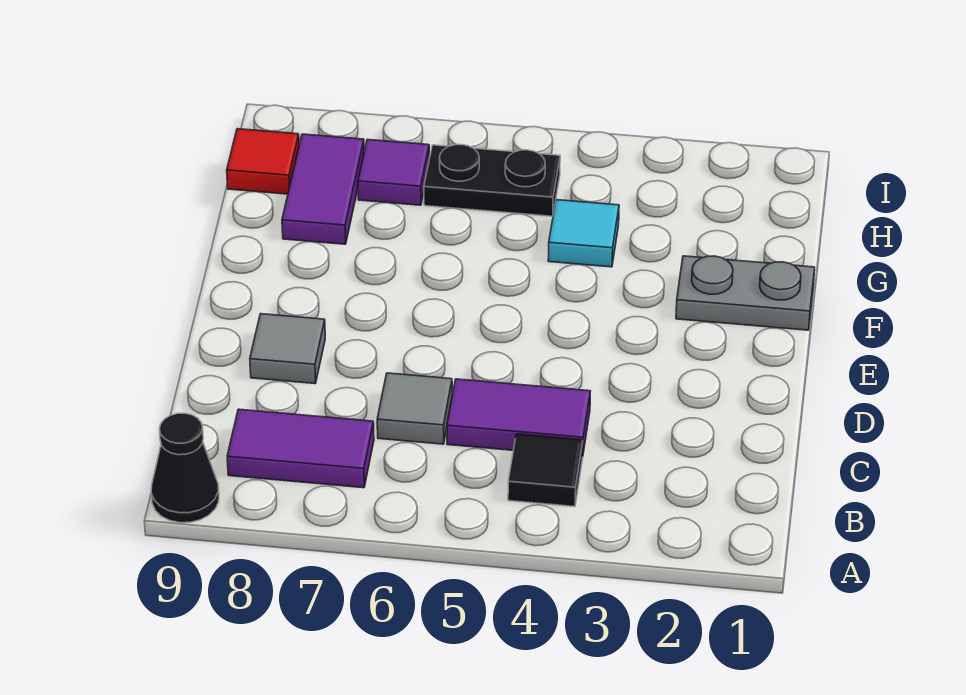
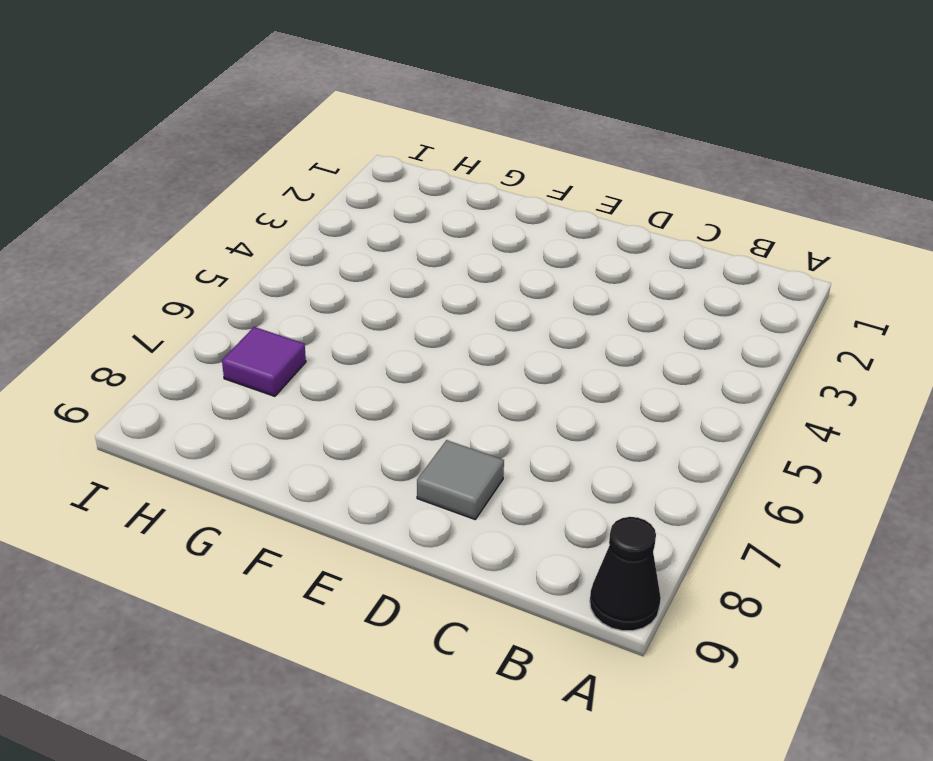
none -> black tile B4 level 1
none -> purple tile B7:B8 level 1
none -> purple tile C4:C5 level 1

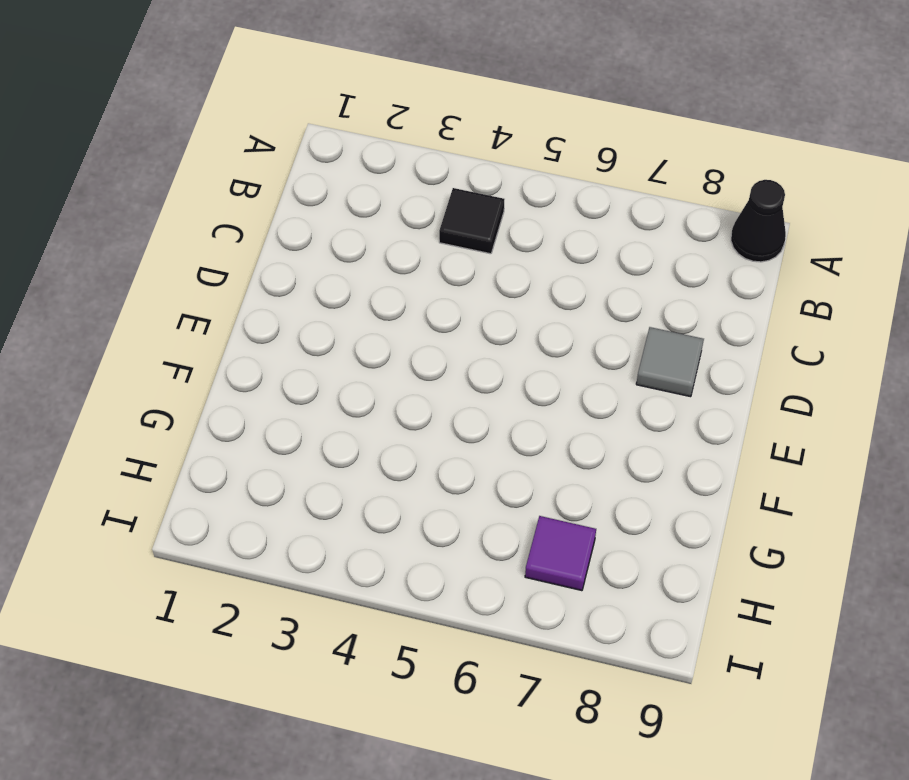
none -> purple tile B7:B8 level 1
none -> purple tile C4:C5 level 1
none -> grey tile C6 level 1

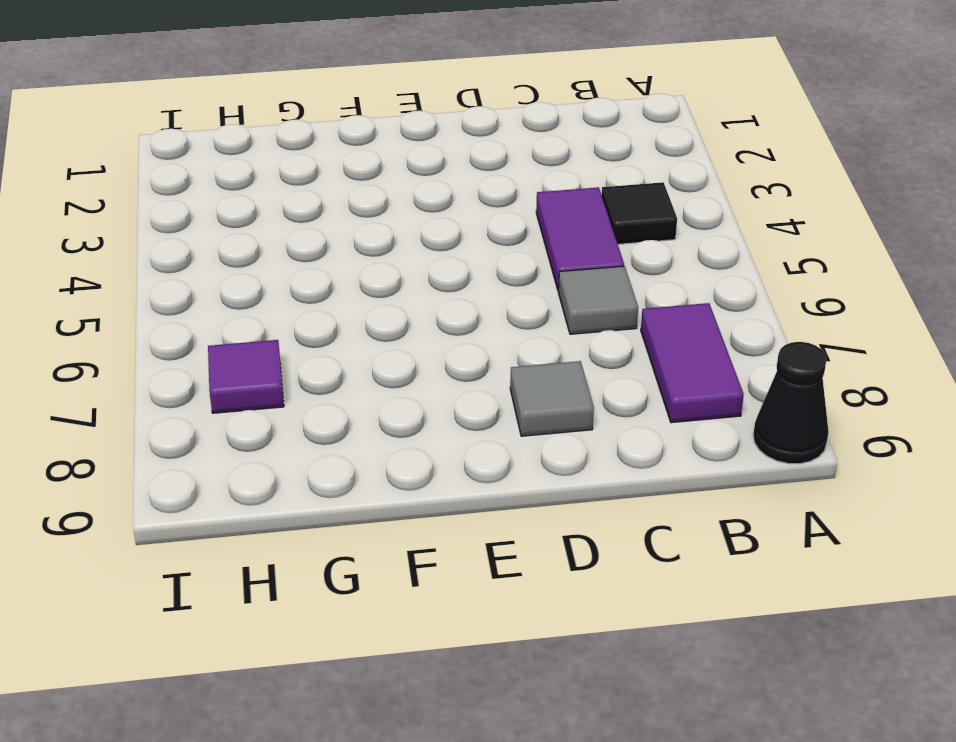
none -> grey plate F1:F2 level 1
none -> cyan tile G4 level 1
none -> purple tile G8:H8 level 1

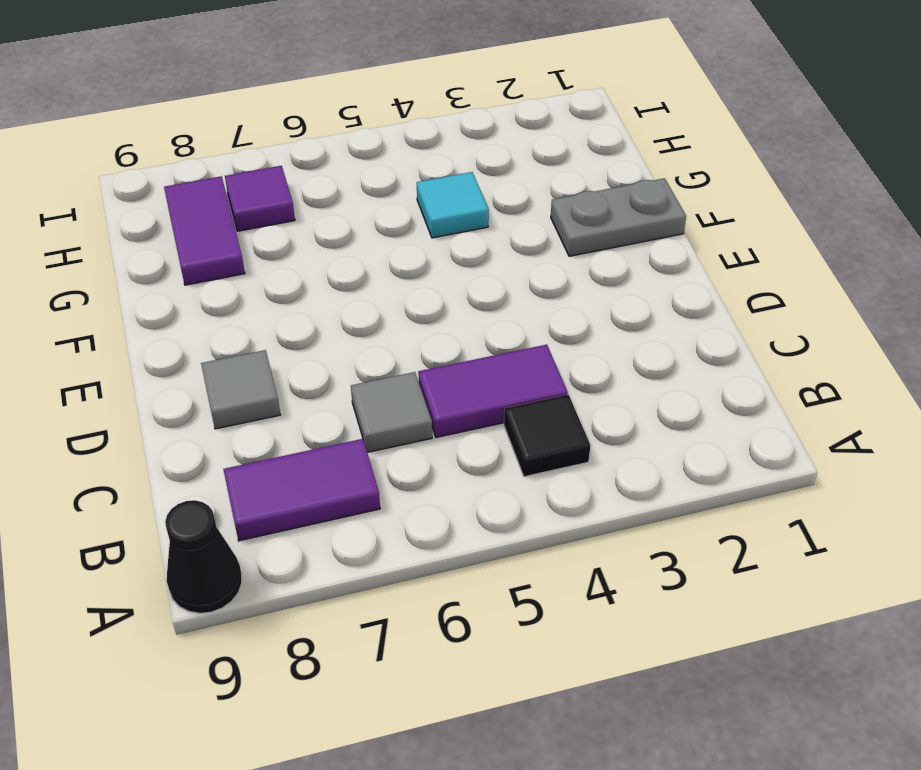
none -> black plate H5:H6 level 1
none -> red tile H9 level 1

